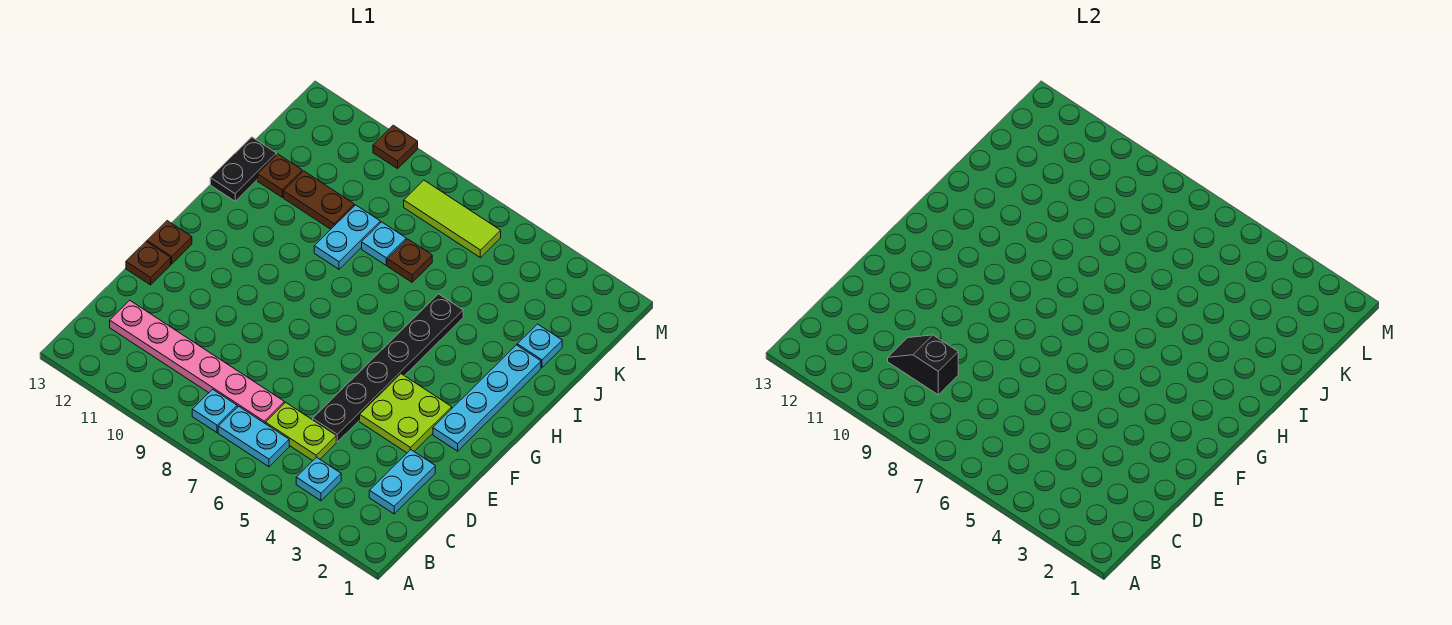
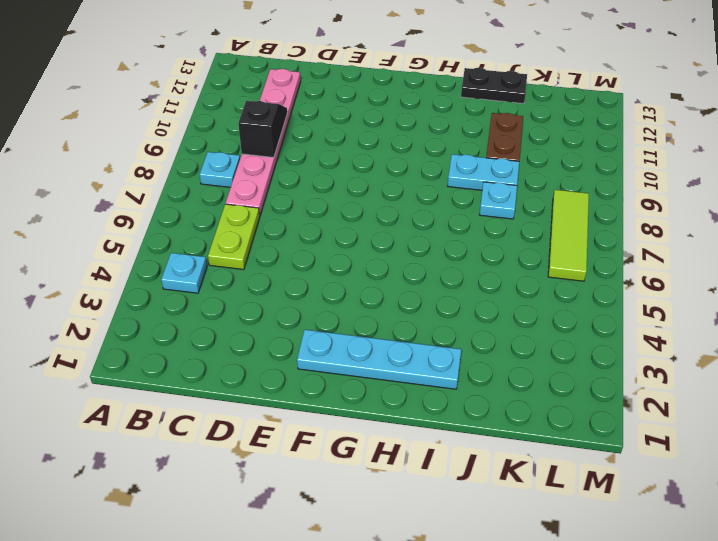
none -> cyan plate B6:B7 level 1
none -> cyan plate C2:D2 level 1
none -> black plate D5:I5 level 1

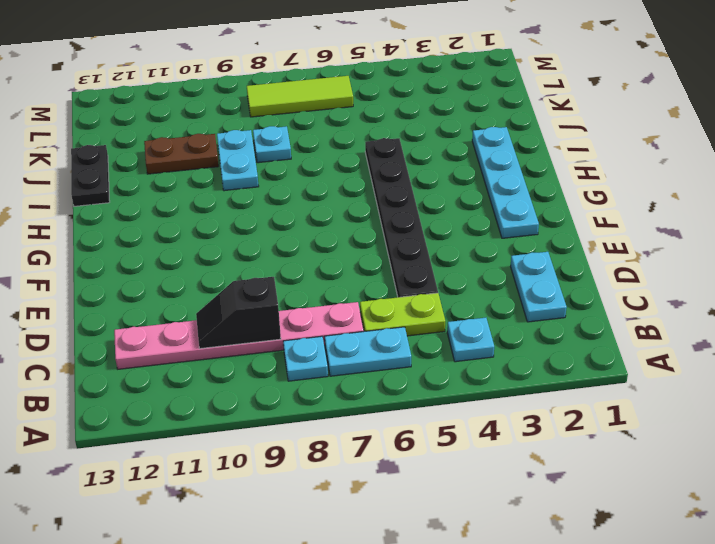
none -> lime plate E3:F4 level 1
none -> brown plate E13 level 1
none -> brown plate F13 level 1

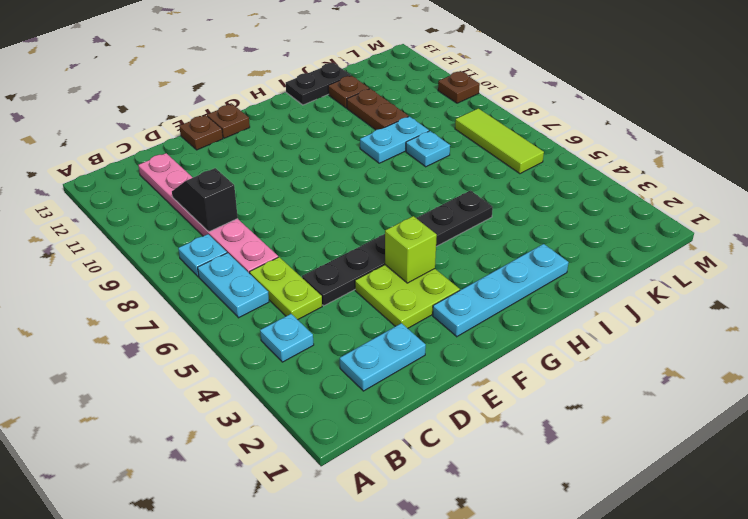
lime brick F4 level 2 -> none
none -> cyan plate J2 level 1
none -> brown plate J7 level 1

